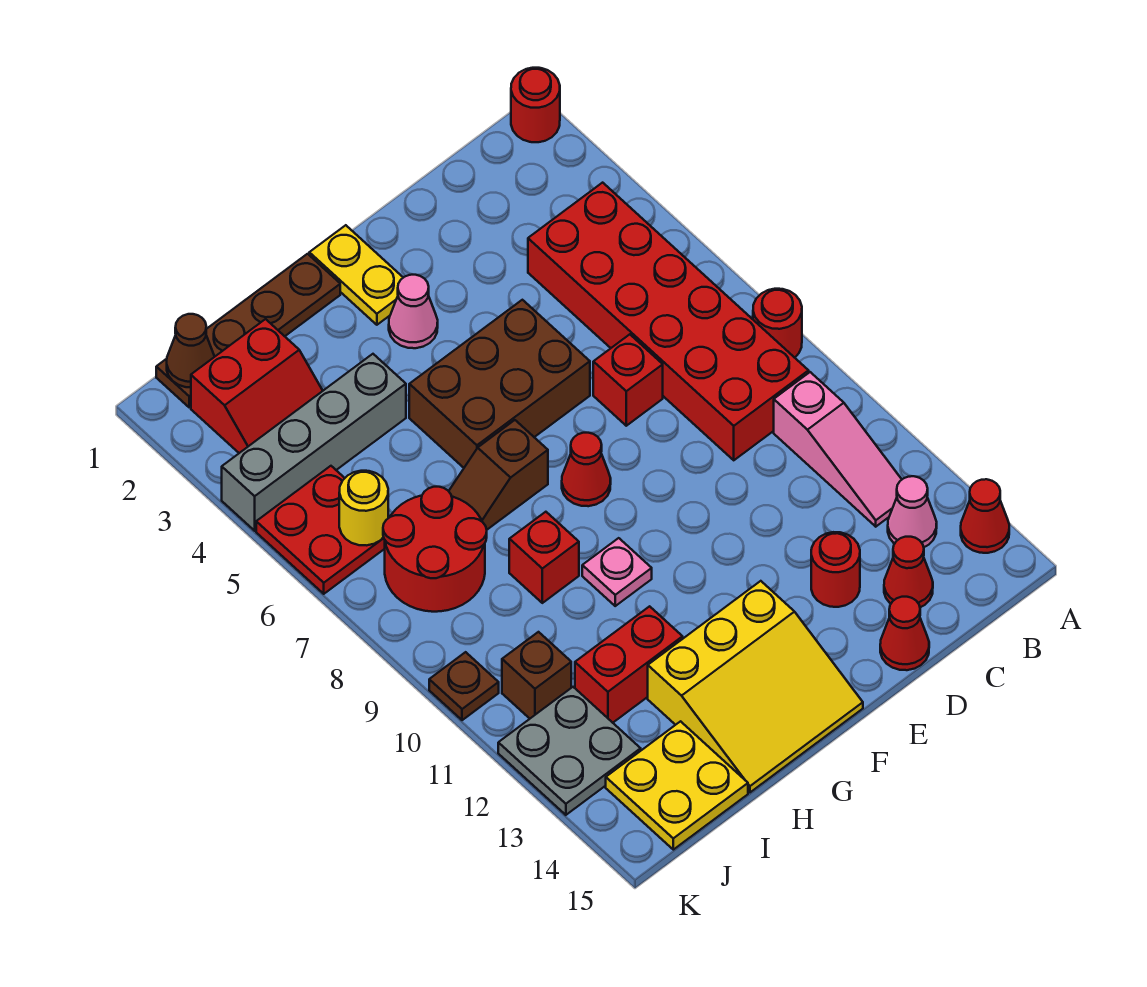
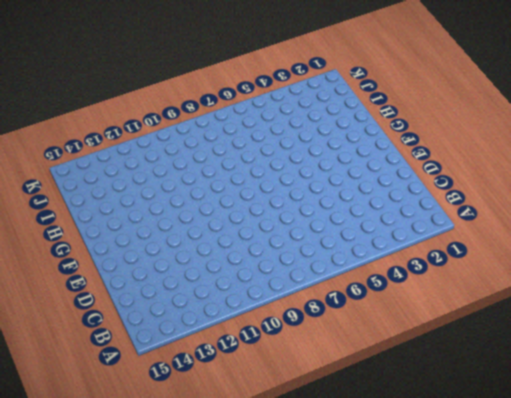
none -> red round brick A1 level 1
none -> red round brick A8 level 1
none -> red cone A14 level 1
none -> red brick B4:C9 level 1

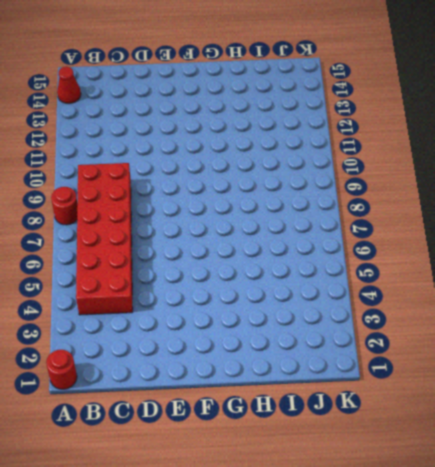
none -> pink slope B10:B12 level 1 top 10
none -> pink cone B13 level 1
none -> red cone C14 level 1
none -> red brick D7 level 1

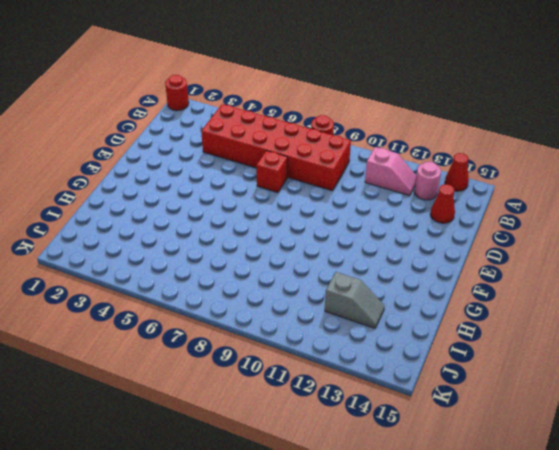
pink slope B11:B12 level 1 top 11 -> pink slope B10:B12 level 1 top 10
pink round brick B13 level 1 -> pink cone B13 level 1
grey slope I12:I13 level 1 top 12 -> red brick H12:I12 level 1
none -> red round brick D13 level 1
none -> red cone D15 level 1
none -> brown brick E5:G6 level 1
none -> yellow plate F1:F2 level 1

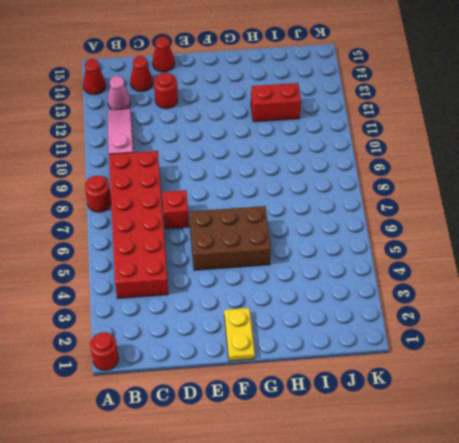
none -> pink cone F3 level 1
none -> red cone F8 level 1
none -> yellow slope F13:H15 level 1 top 13
none -> brown plate G1:J1 level 1

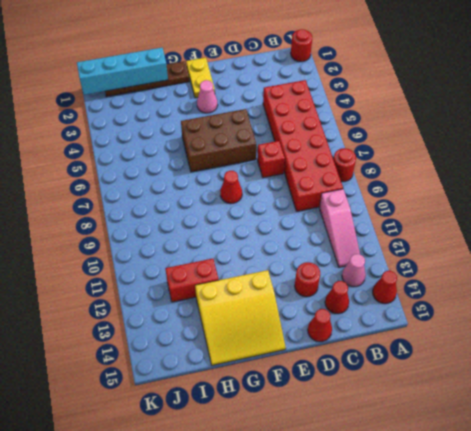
cyan brick H1:K1 level 2 -> brown cone J1 level 2
none -> brown slope G7:H7 level 1 top G
none -> pink plate G10 level 1
none -> grey brick H4:K4 level 1
none -> red brick H9 level 1

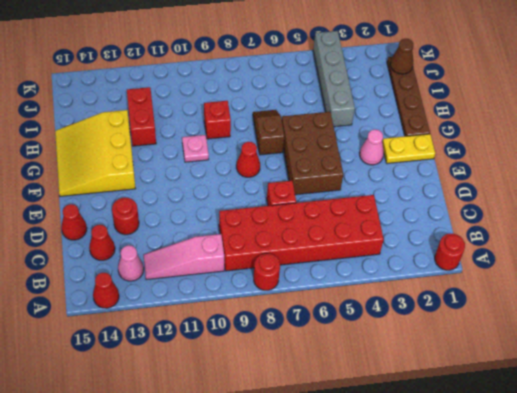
none -> red slope I2:J3 level 1 top 2
none -> red round brick I7:J8 level 1
none -> yellow plate I14:J15 level 1
none -> red plate J5:K6 level 1

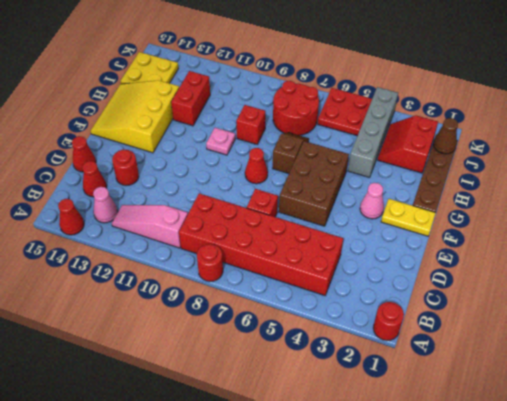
none -> brown brick J11 level 1
none -> grey plate J12:K13 level 1
none -> brown plate K10 level 1
none -> yellow round brick J6 level 2

